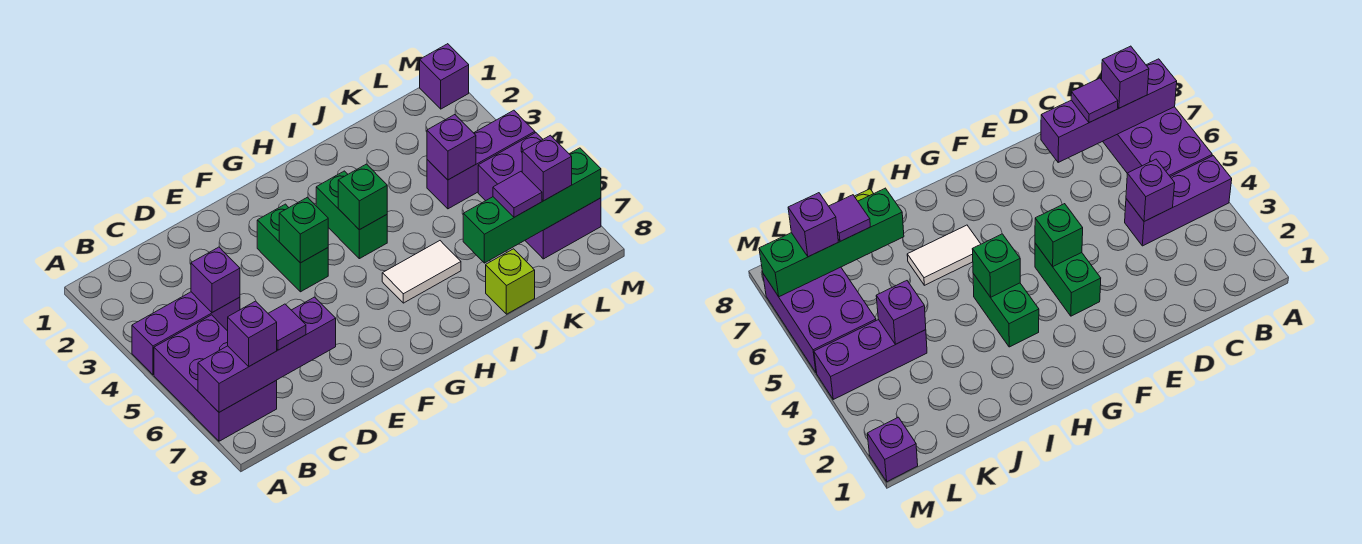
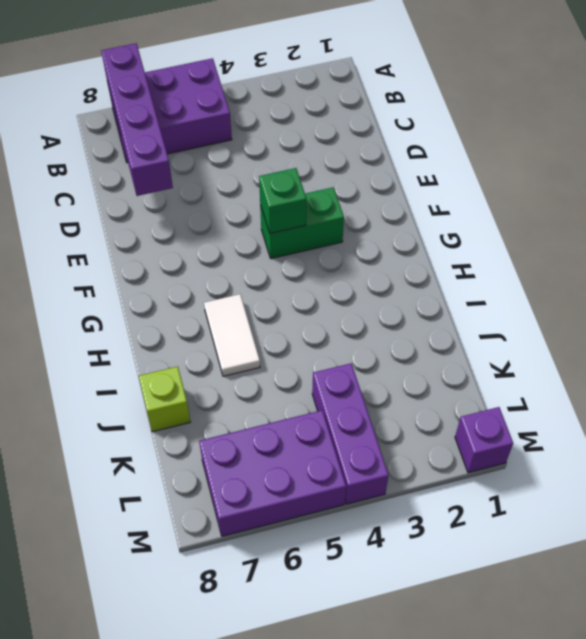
none -> purple brick A4:C4 level 1
none -> green brick H3:H4 level 1
none -> purple brick C4 level 2

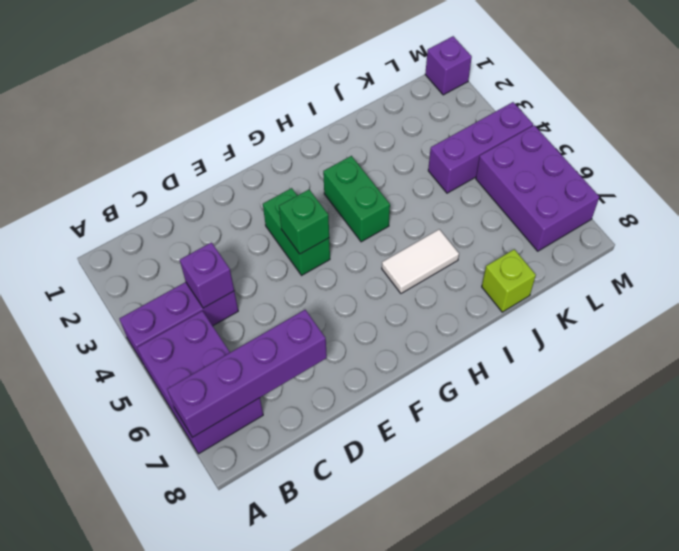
none -> green brick H4 level 2
none -> green brick J7:M7 level 2
none -> purple brick K4 level 2

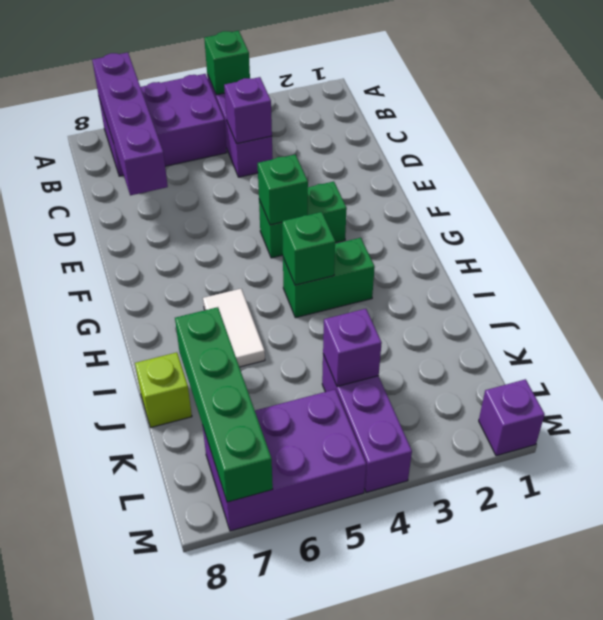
green brick A4 level 2 -> none
none -> purple brick B7 level 3
none -> purple tile C7 level 3
none -> purple tile K7 level 3

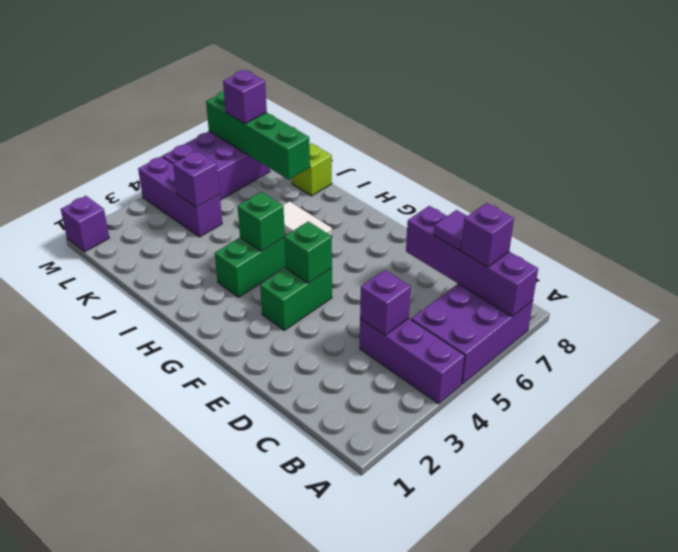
none -> purple tile K7 level 3

